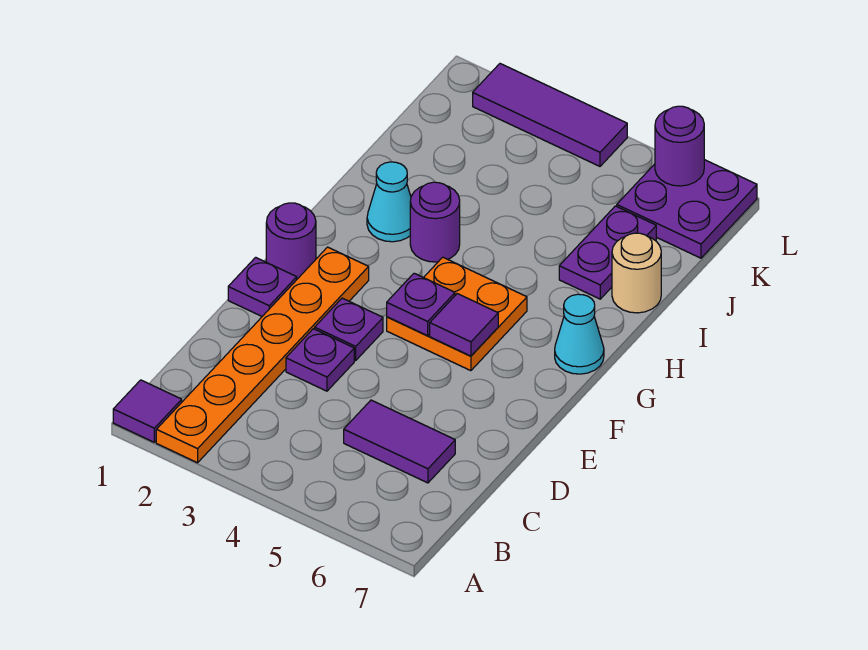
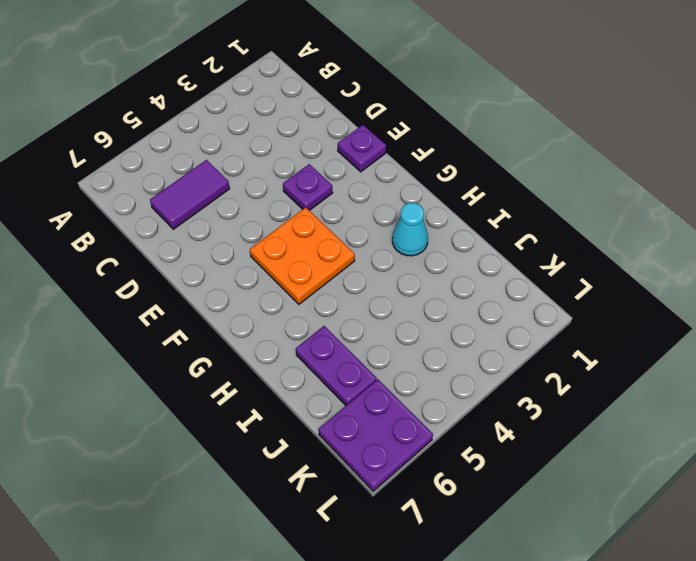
none -> purple tile A1 level 1
none -> orange plate A2:F2 level 1
none -> purple plate D3 level 1

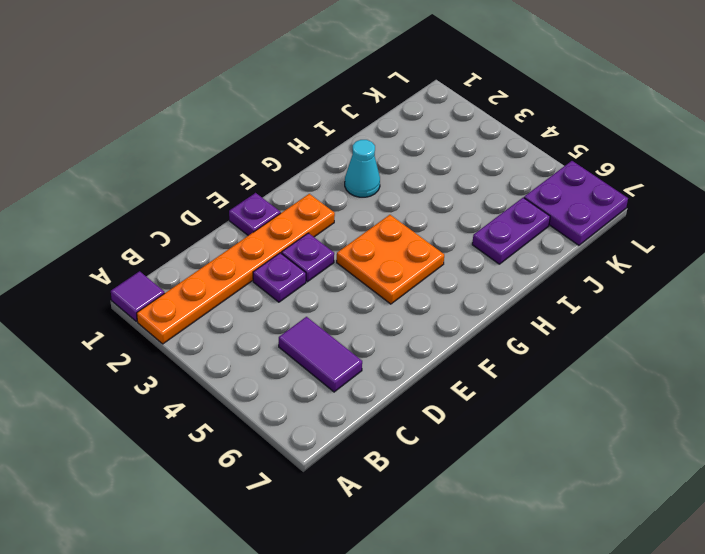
none -> purple round brick F1 level 1
none -> cyan cone G7 level 1
none -> purple round brick H3 level 1

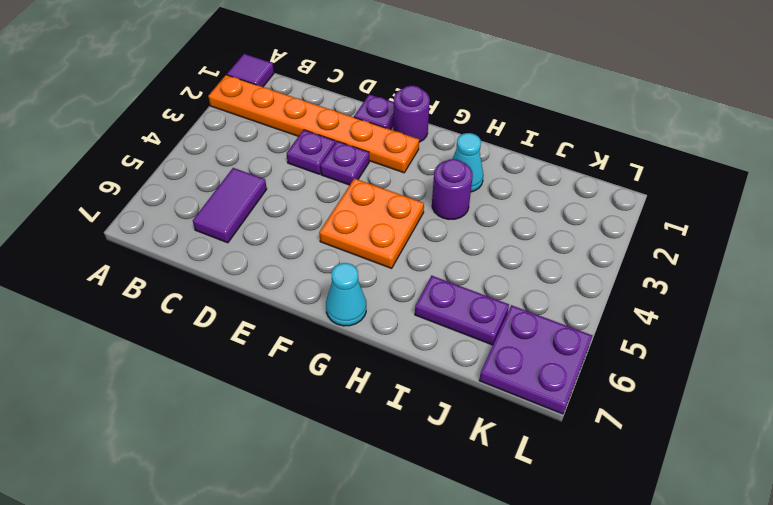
none -> tan round brick I7 level 1
none -> purple tile L2:L4 level 1
none -> purple plate F4 level 2

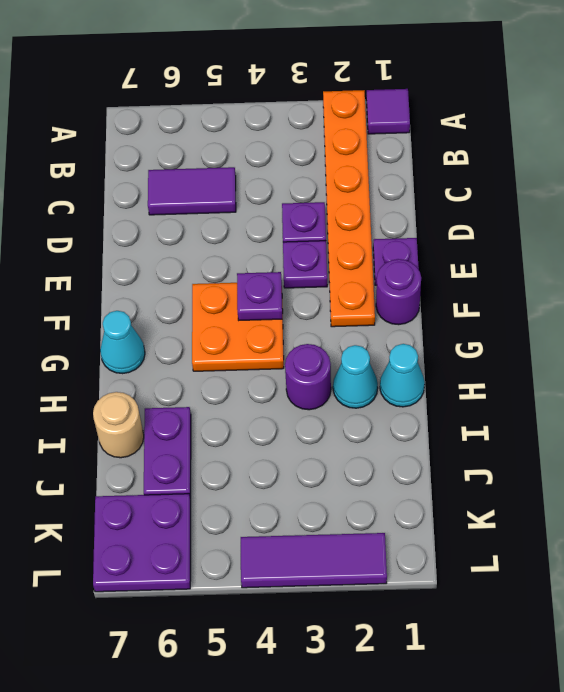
cyan cone H1 level 1 -> none
none -> purple tile F5 level 2
none -> purple round brick L6 level 2

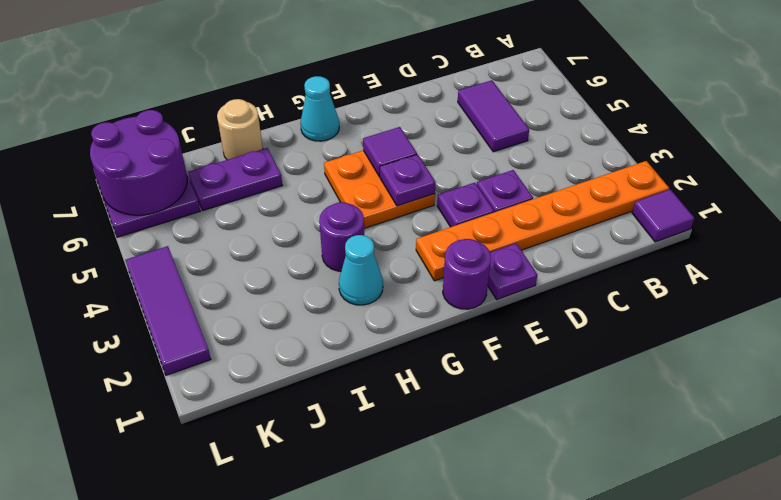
purple round brick K6:L7 level 2 -> purple round brick L6 level 2

